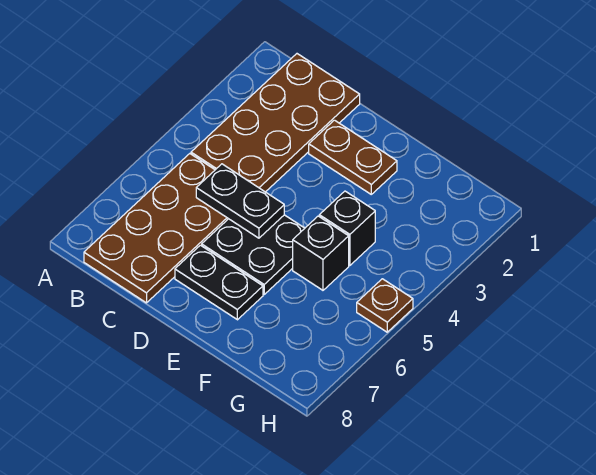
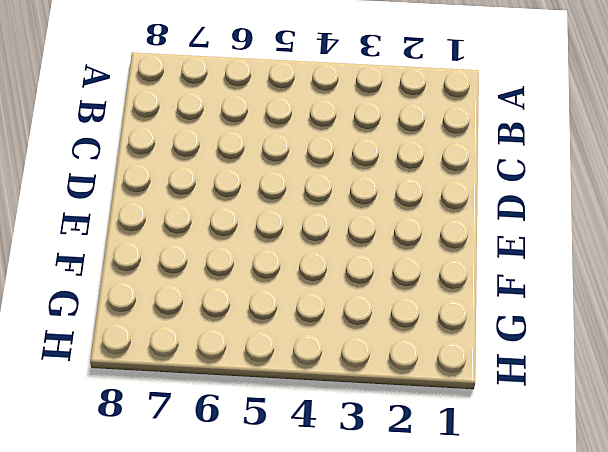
none -> brown plate B1:C4 level 1
none -> brown plate B5:C8 level 1

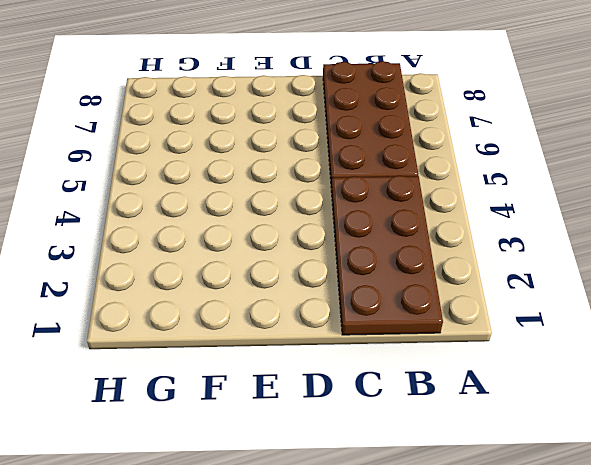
none -> brown plate D2:E2 level 1
none -> black plate D5:E6 level 1

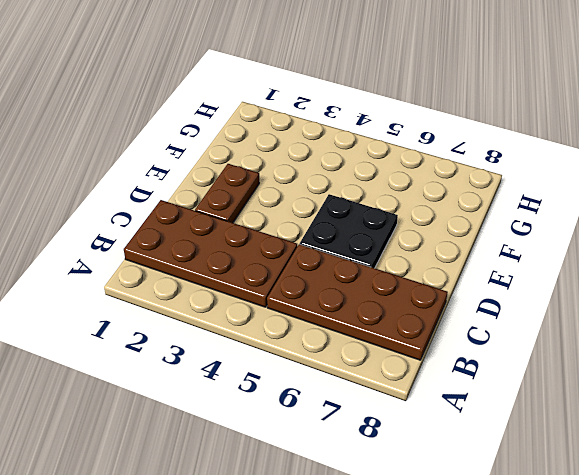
none -> black plate D7:E7 level 1
none -> black brick F4 level 1

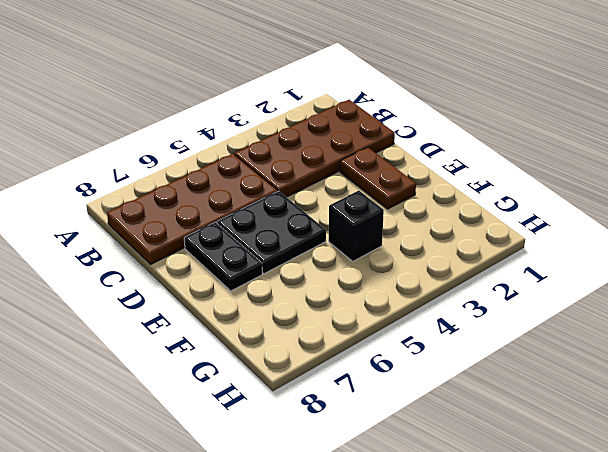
none -> black brick F5 level 1
none -> brown plate H5 level 1

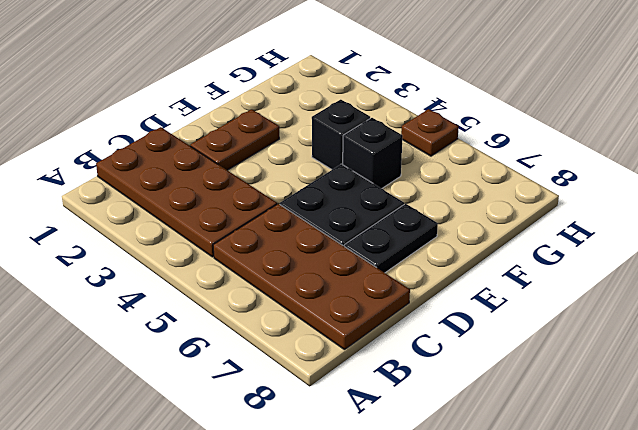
none -> black plate C5:D5 level 2

